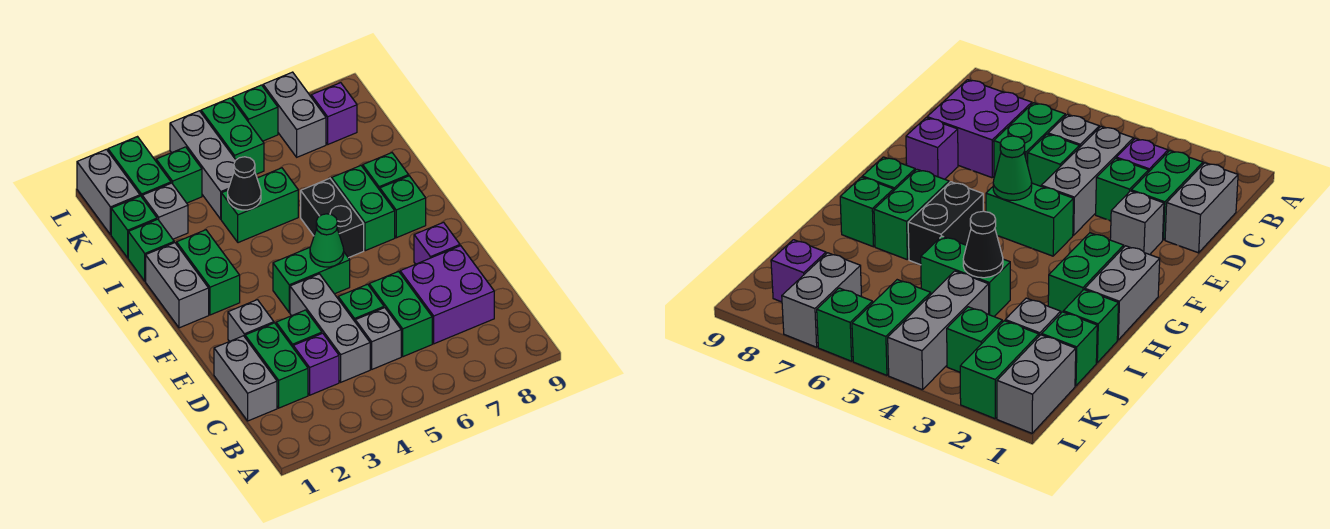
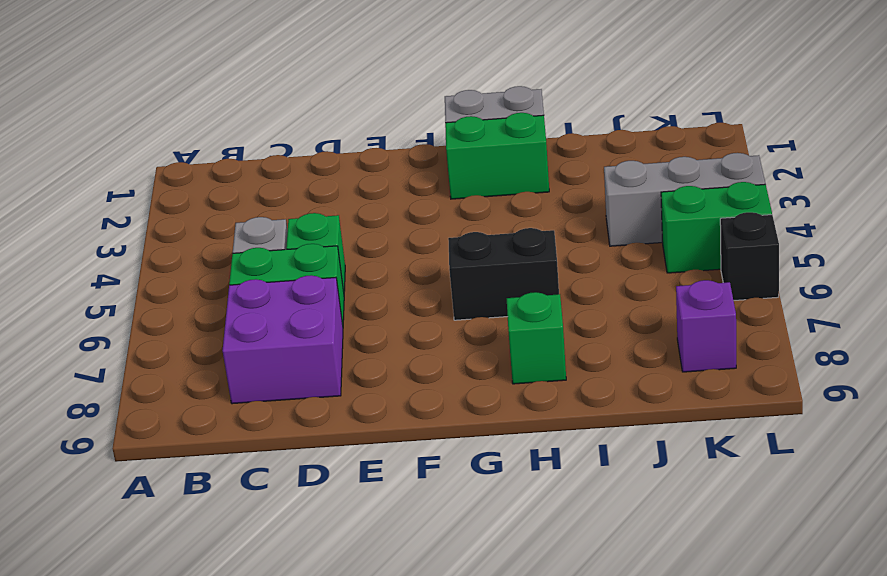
black brick L6 level 1 -> green brick L6 level 1
none -> grey brick C1:D1 level 1
none -> green brick C2:D2 level 1
none -> purple brick C3 level 1
none -> grey brick C4:E4 level 1

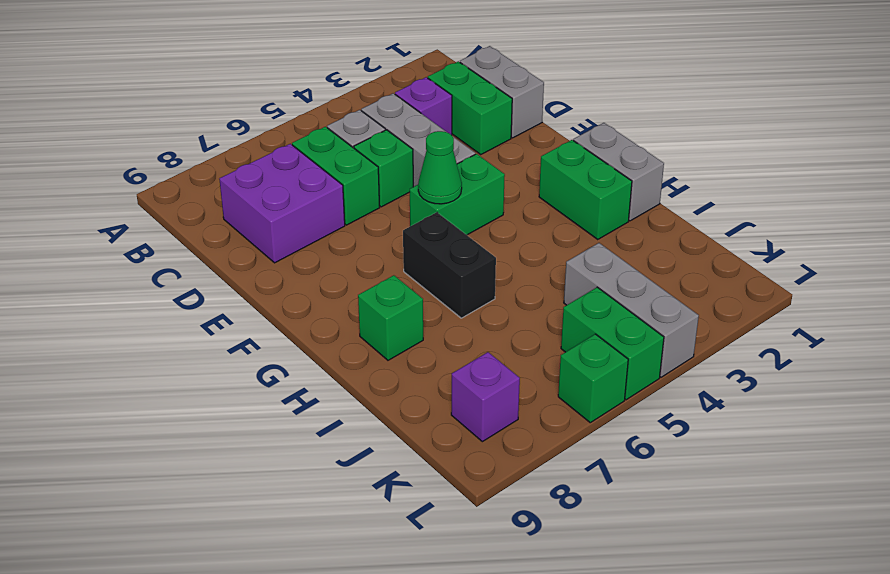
none -> green brick D3 level 1
none -> grey brick E2 level 1
none -> purple brick E8 level 1
none -> green brick G7:H7 level 1

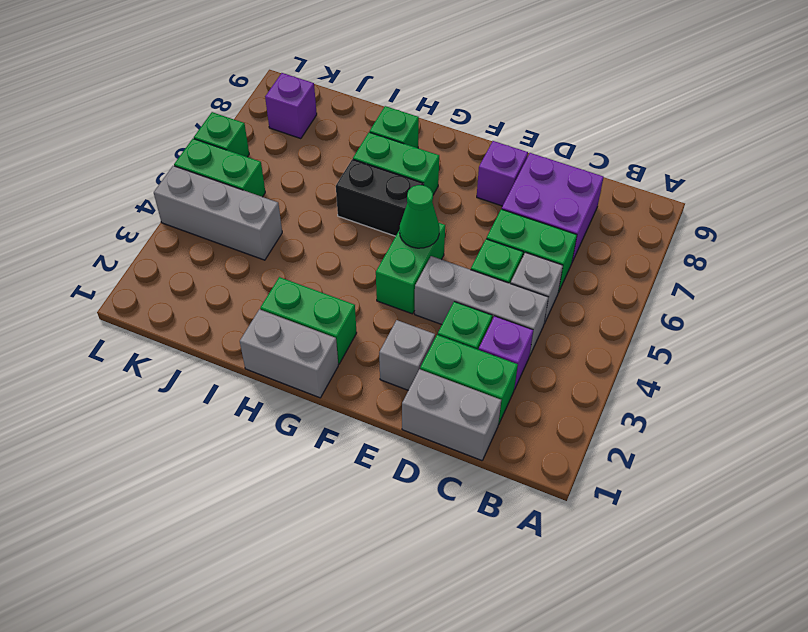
none -> green brick G8 level 1
none -> green brick I1 level 1
none -> green brick I4:I5 level 1
none -> green brick J1 level 1

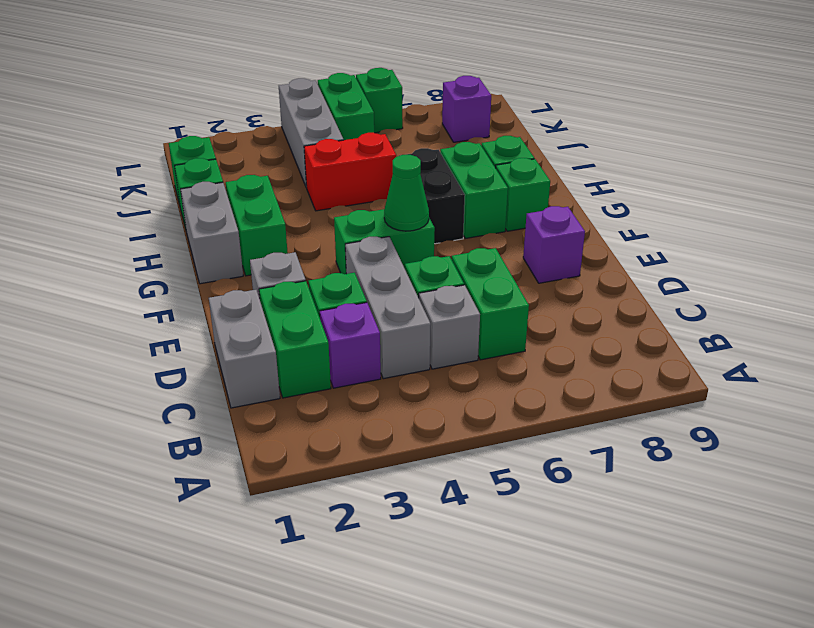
red brick I4:I5 level 1 -> green brick I4:I5 level 1
none -> purple brick C7:D8 level 1
none -> grey brick J2 level 1
none -> grey brick K1:L1 level 1
none -> green brick K2:L2 level 1

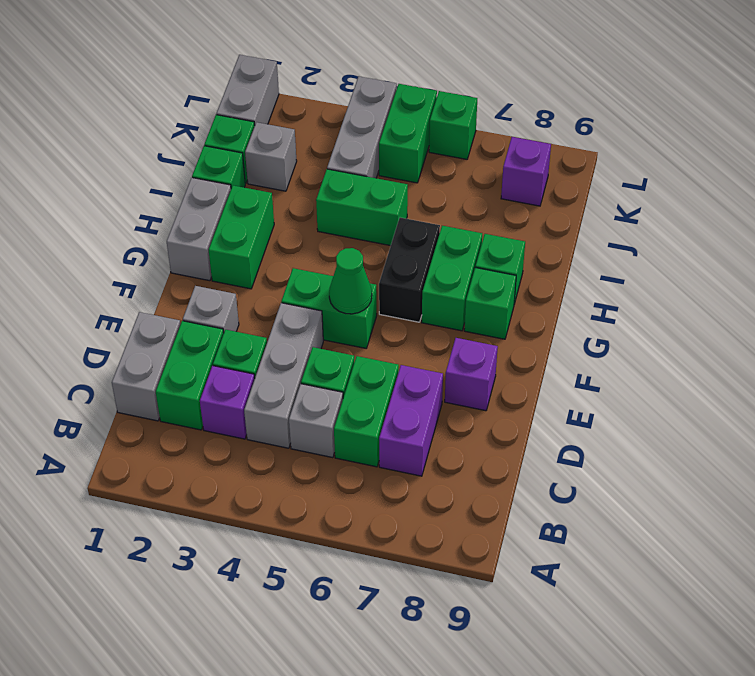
purple brick C7:D7 level 1 -> purple brick C7:D8 level 1
none -> green brick K2:L2 level 1
none -> green brick K3 level 1
none -> grey brick K7:L7 level 1
none -> black cone I4 level 2

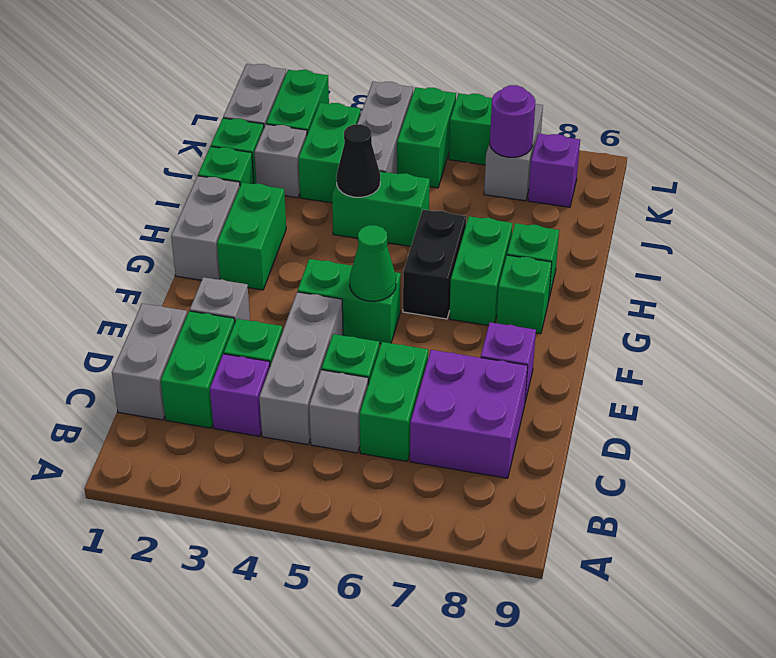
green brick J3:K3 level 1 -> green brick K3 level 1
purple round brick K7 level 2 -> none

